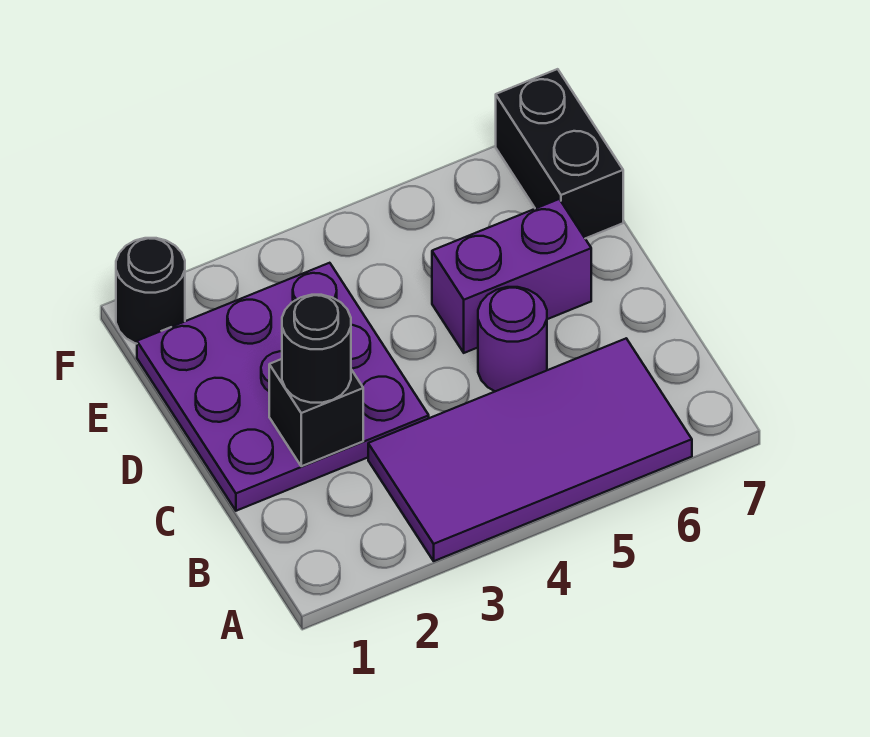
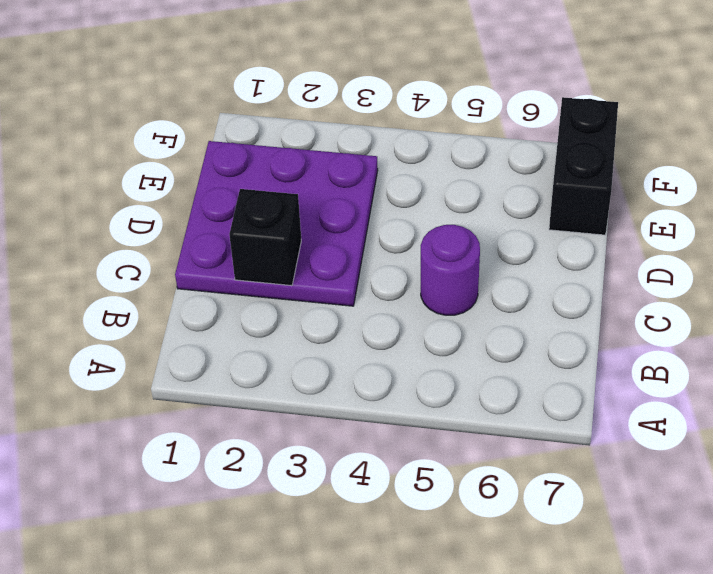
none -> purple tile A3:B6 level 1
none -> purple brick D5:D6 level 1

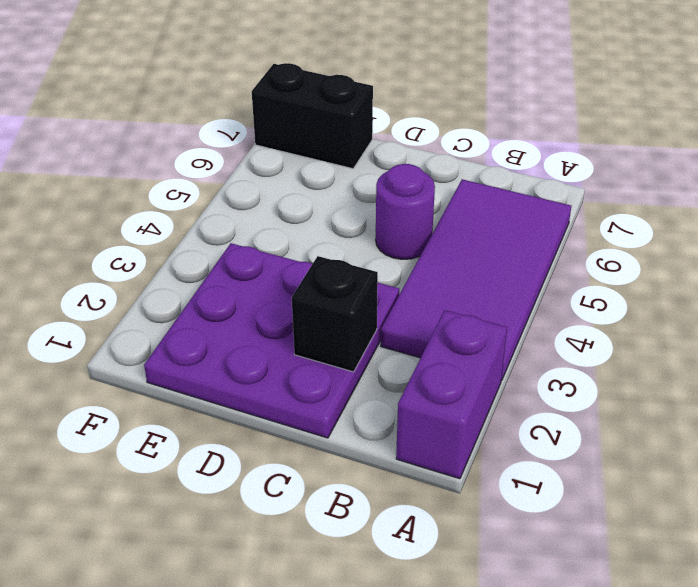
purple brick A1:A2 level 1 -> purple brick D5:D6 level 1
none -> black round brick F1 level 1
none -> black round brick C2 level 3

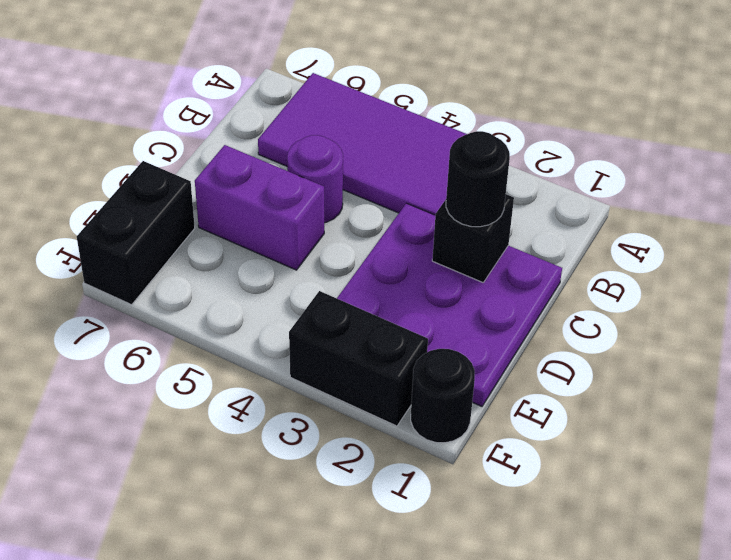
black brick F2:F3 level 1 -> none

